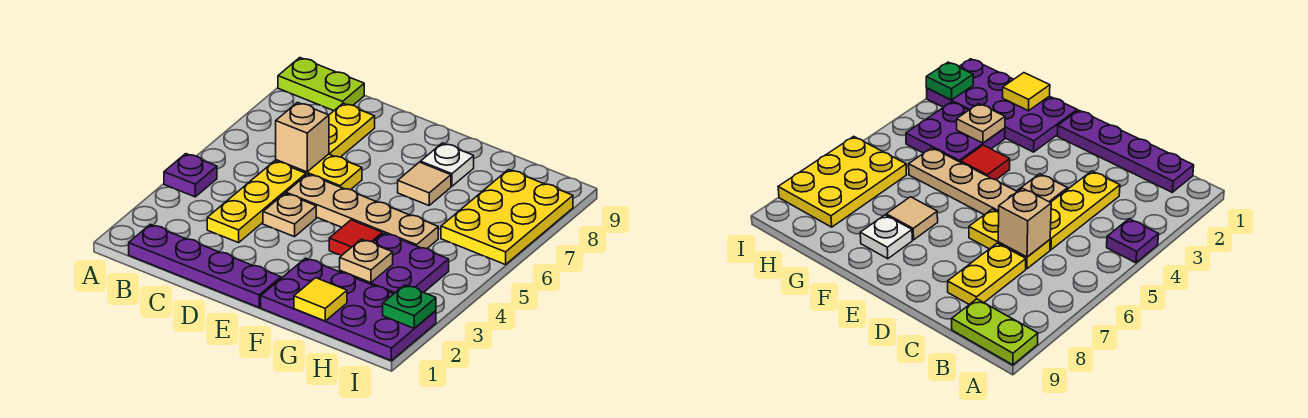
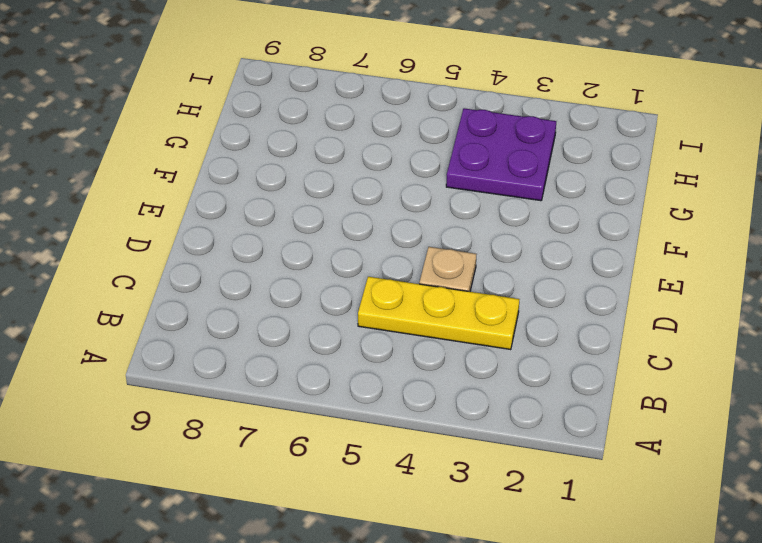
none -> purple plate A4 level 1
none -> lime plate A9:B9 level 1
none -> purple plate B1:E1 level 1

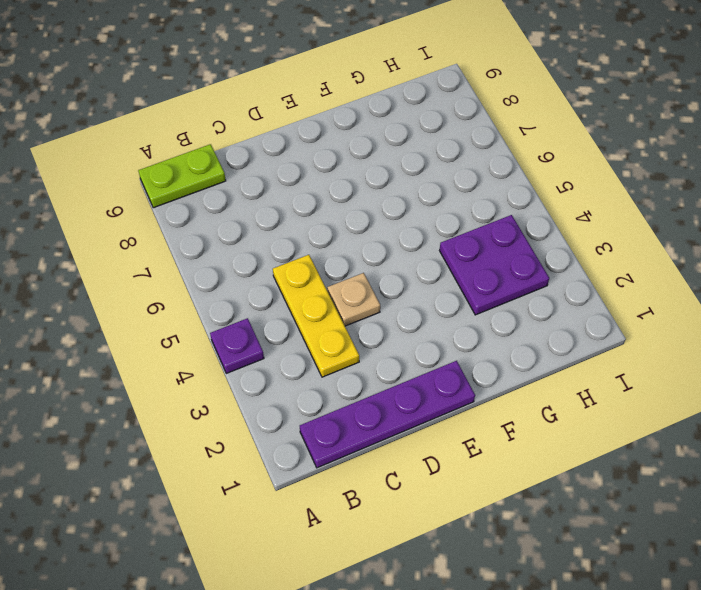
none -> yellow plate C6:D6 level 1
none -> yellow plate C7:C8 level 1
none -> tan plate D5:G5 level 1

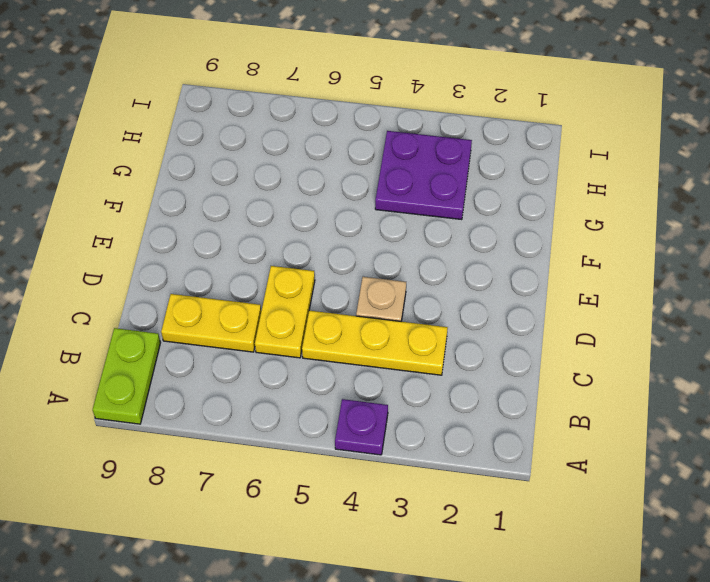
none -> purple plate B1:E1 level 1
none -> tan plate D5:G5 level 1
none -> purple plate F1:I2 level 1

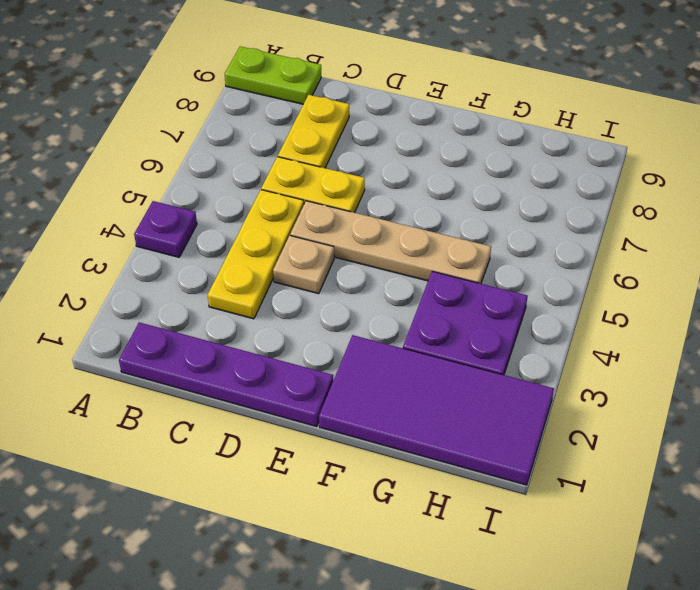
purple tile F1:I2 level 1 -> purple plate F1:I2 level 1
none -> red tile F4 level 1
none -> tan tile F7 level 1
none -> white plate F8 level 1

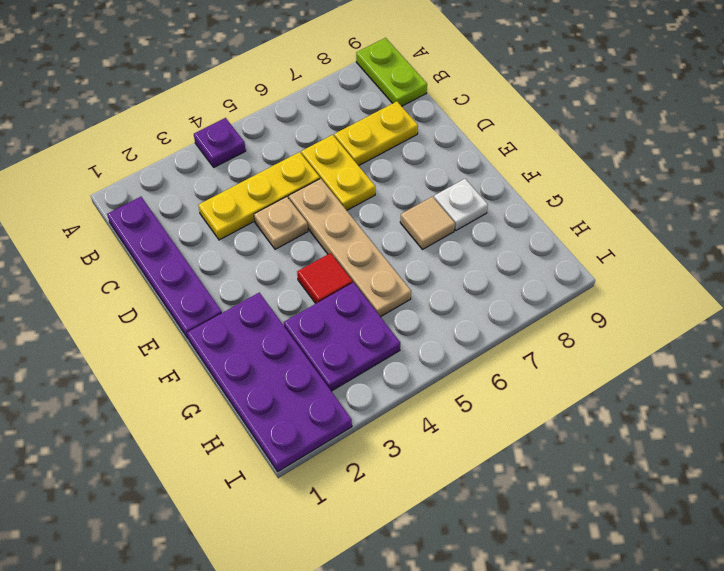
none -> yellow plate H6:I8 level 1
none -> tan brick C6 level 2
none -> yellow tile G1 level 2

